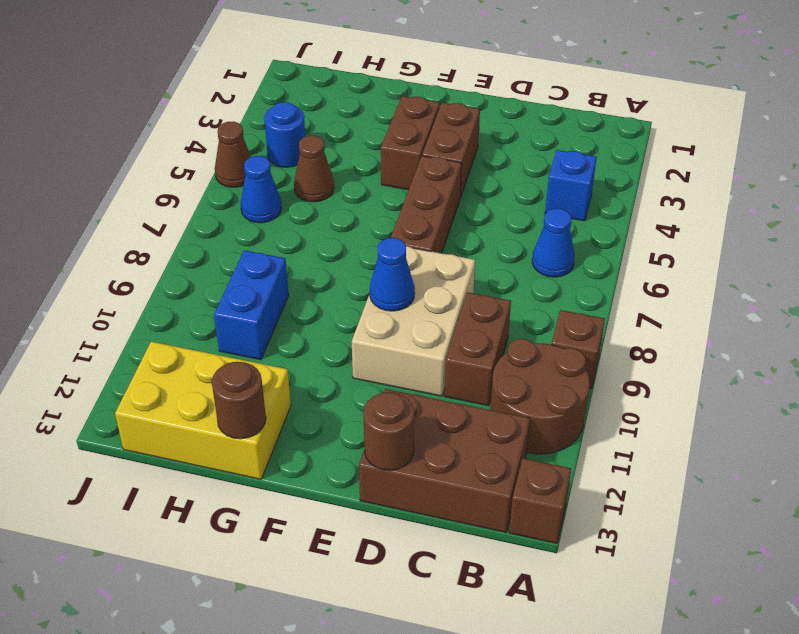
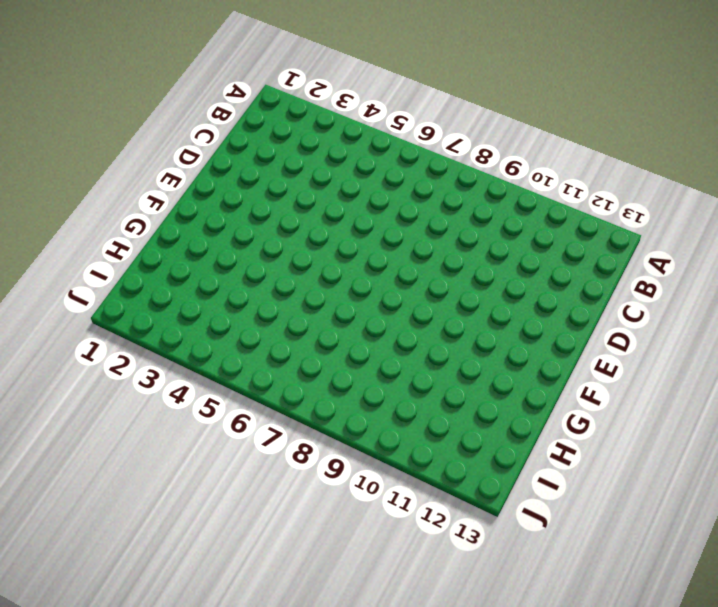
none -> brown brick A9 level 1
none -> brown round brick A10:B11 level 1
none -> brown brick A13 level 1

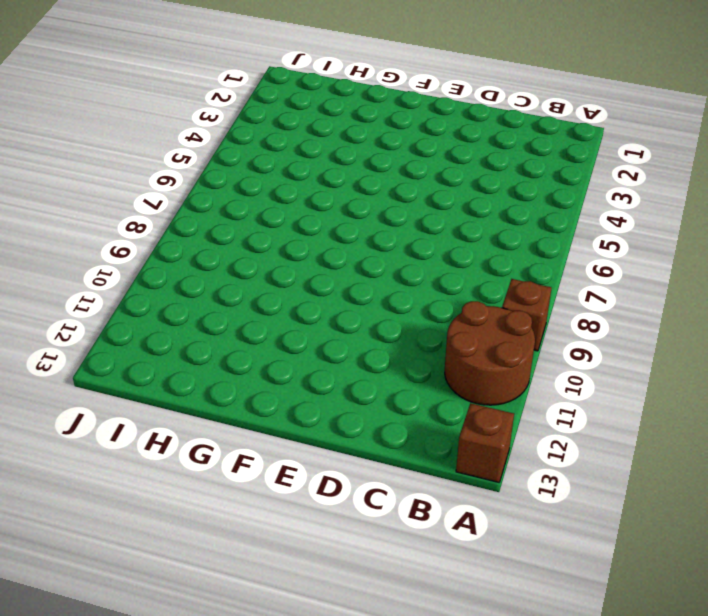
none -> blue brick B4 level 1
none -> blue cone B6 level 1
none -> brown brick B12:D13 level 1

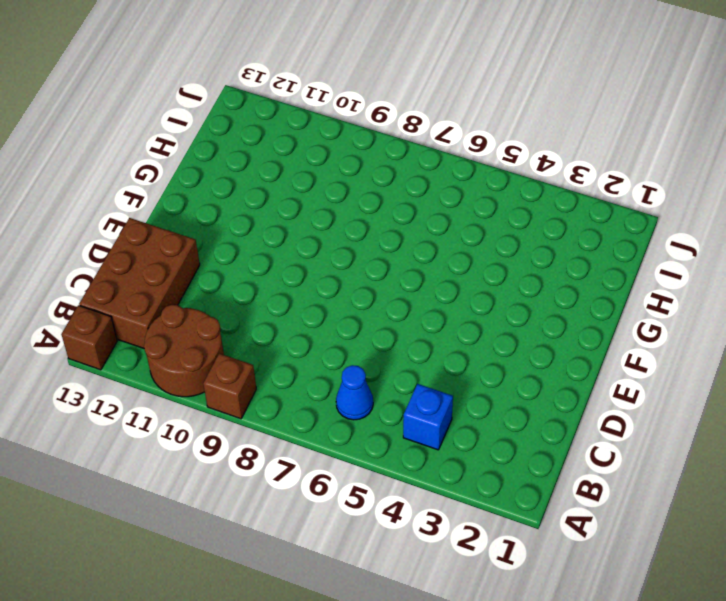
none -> brown brick C9:C10 level 1
none -> tan brick D8:E10 level 1
none -> brown brick E3:E4 level 1

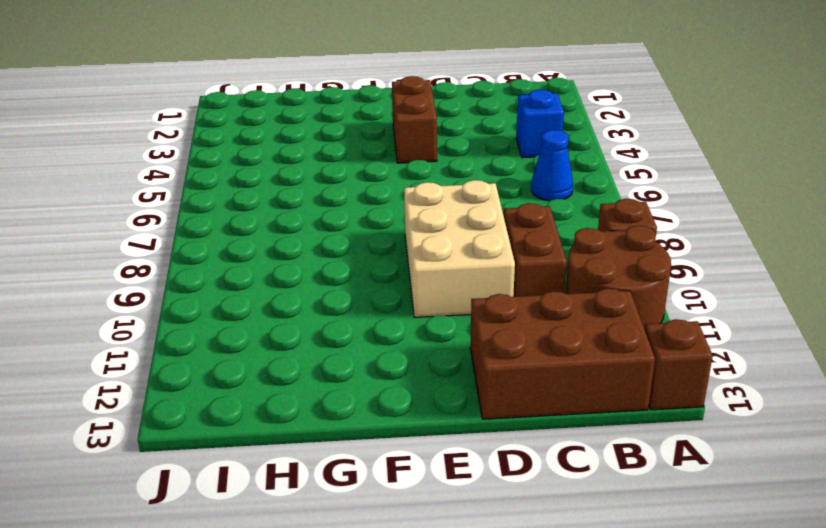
none -> brown brick E5:E7 level 1
none -> brown brick F3:F4 level 1
none -> yellow brick G12:I13 level 1

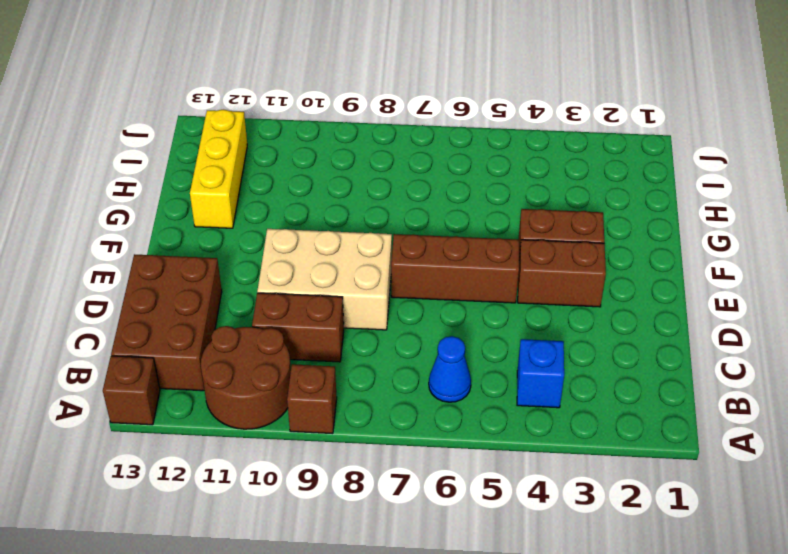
yellow brick G12:I12 level 1 -> yellow brick G12:I13 level 1
none -> brown cone H5 level 1
none -> blue brick H9:H10 level 1
none -> blue round brick I4 level 1

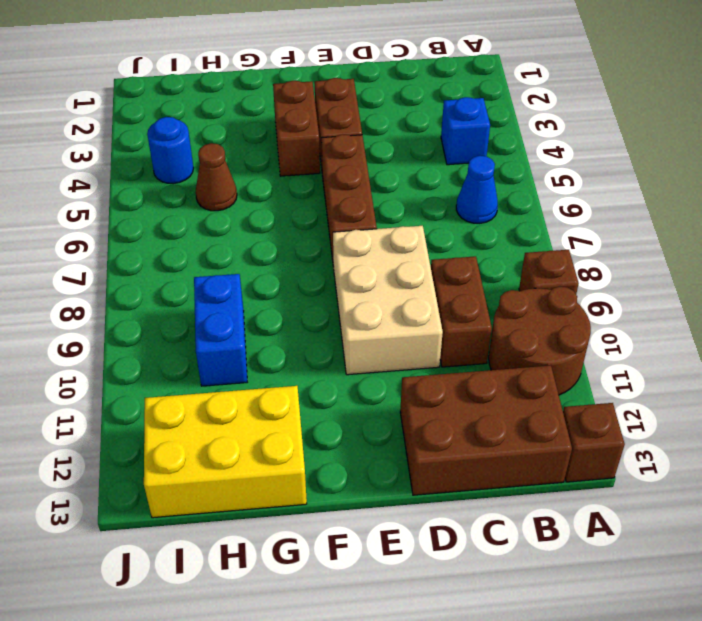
none -> blue cone I6 level 1
none -> brown cone J5 level 1
none -> brown round brick D13 level 2

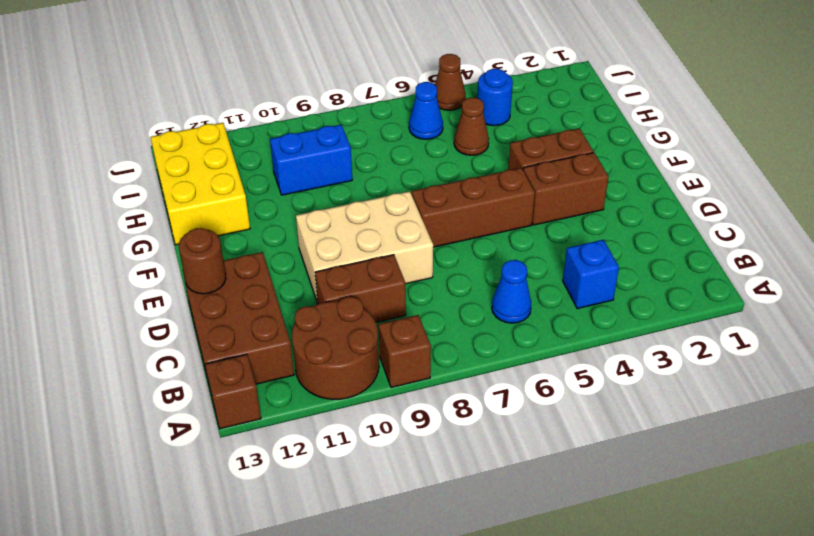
none -> blue cone E9 level 2
none -> brown round brick G13 level 2

